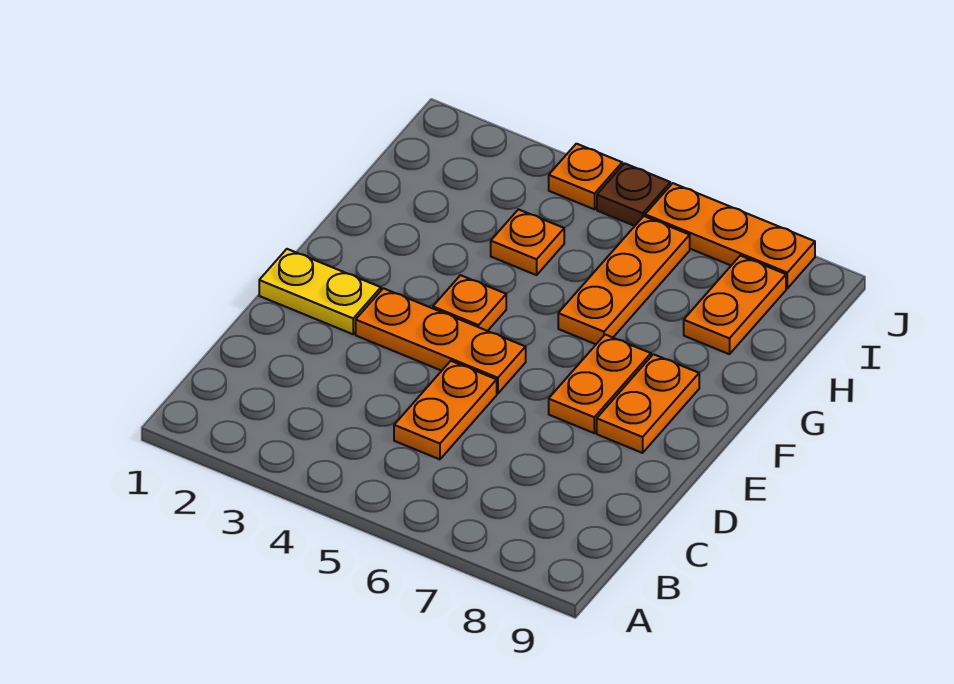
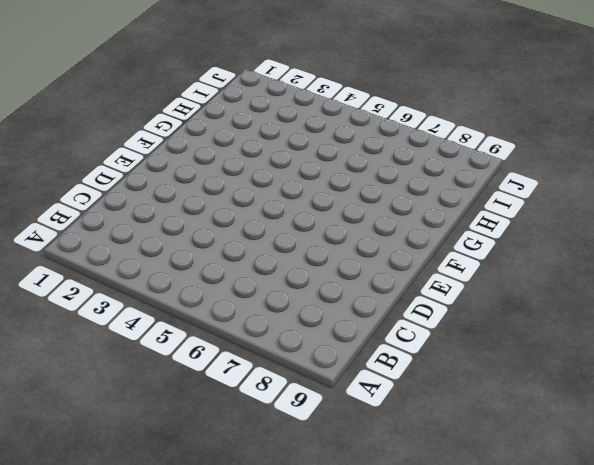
none -> orange plate C5:D5 level 1
none -> yellow plate E1:E2 level 1
none -> orange plate E3:E5 level 1

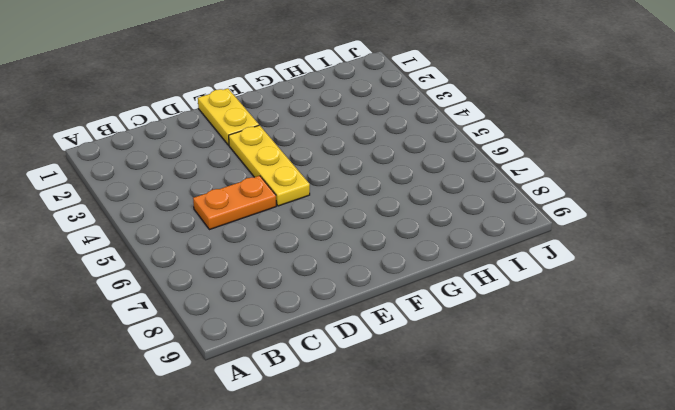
yellow plate E3:E5 level 1 -> orange plate E3:E5 level 1
none -> orange plate E7:F7 level 1
none -> orange plate E8:F8 level 1
none -> orange plate F4 level 1

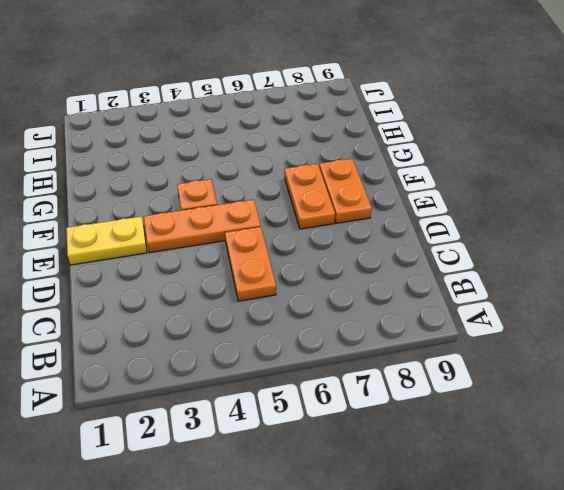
none -> orange plate G6:I6 level 1
none -> orange plate H4 level 1
none -> orange plate H8:I8 level 1

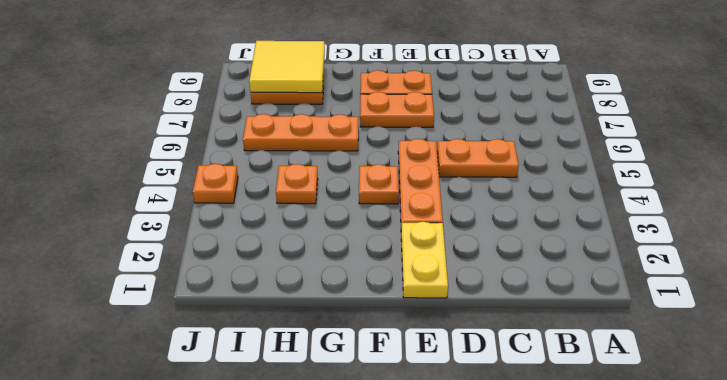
yellow tile H8:I9 level 2 -> none
none -> brown plate J5 level 1
none -> orange plate J6:J8 level 1

